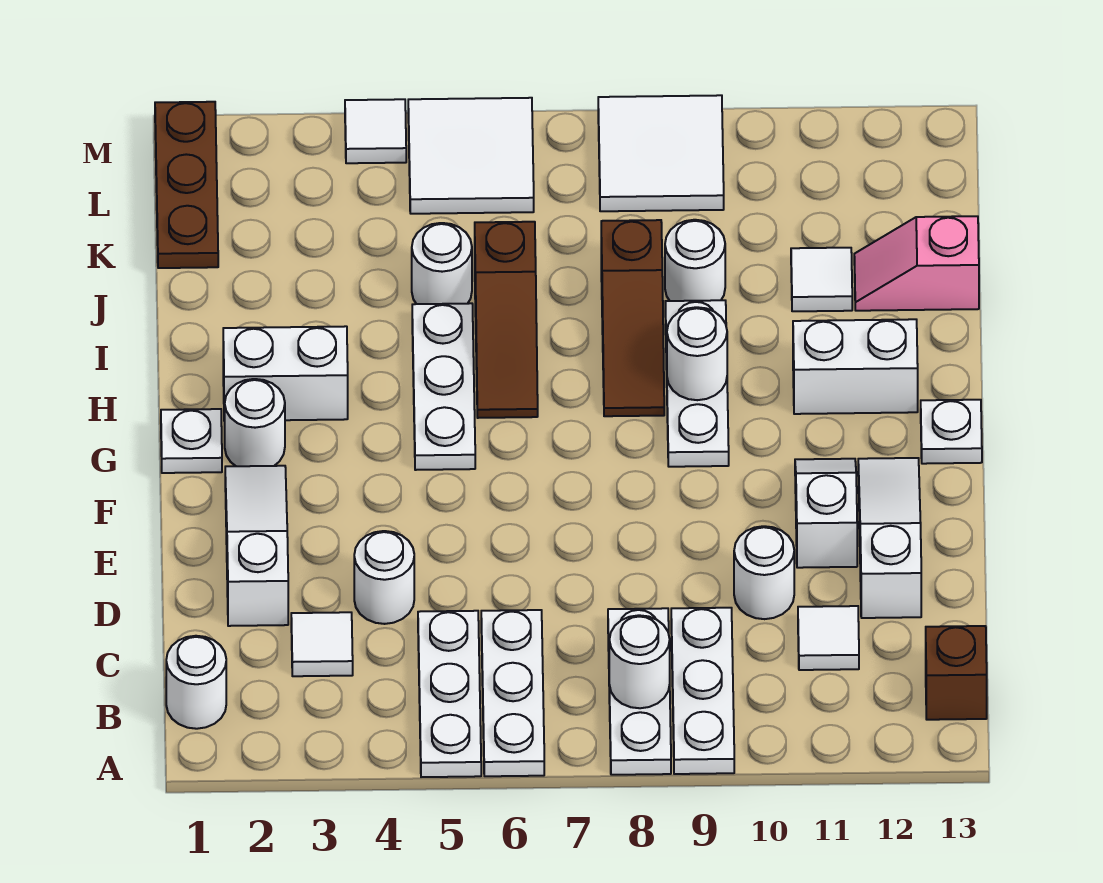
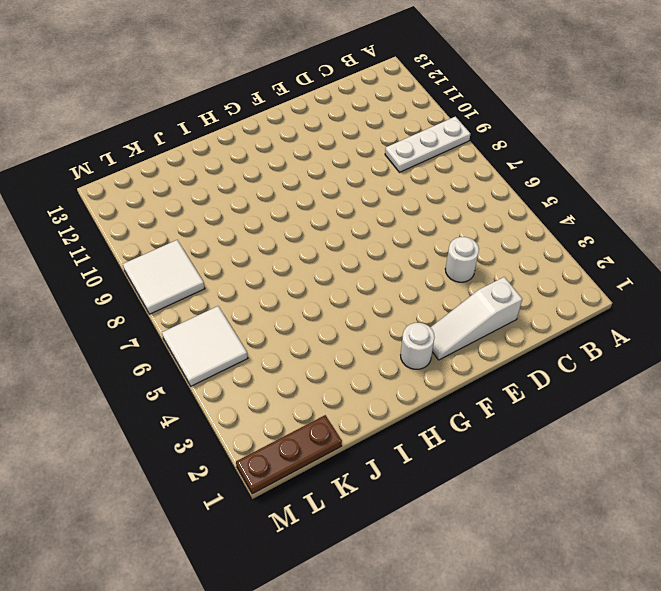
none -> white plate A5:C5 level 1
none -> white plate A6:C6 level 1
none -> white plate A8:C8 level 1
none -> white round brick B1 level 1

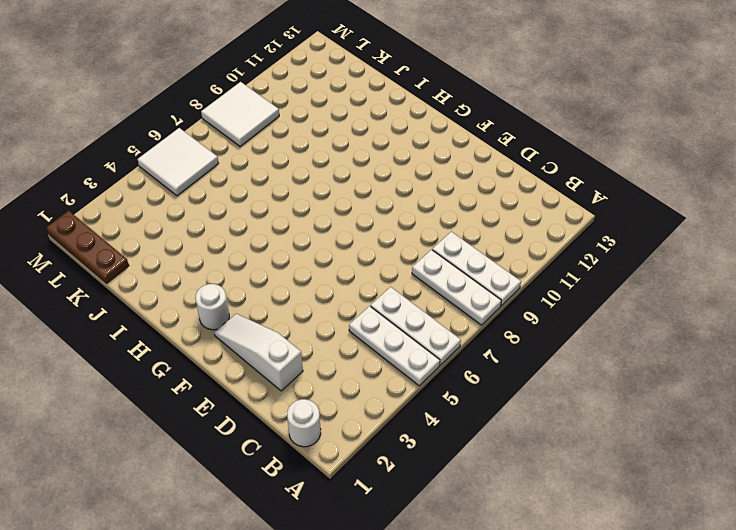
none -> brown brick B13 level 1
none -> white tile C3 level 1
none -> white tile C11 level 1
none -> white round brick D4 level 1

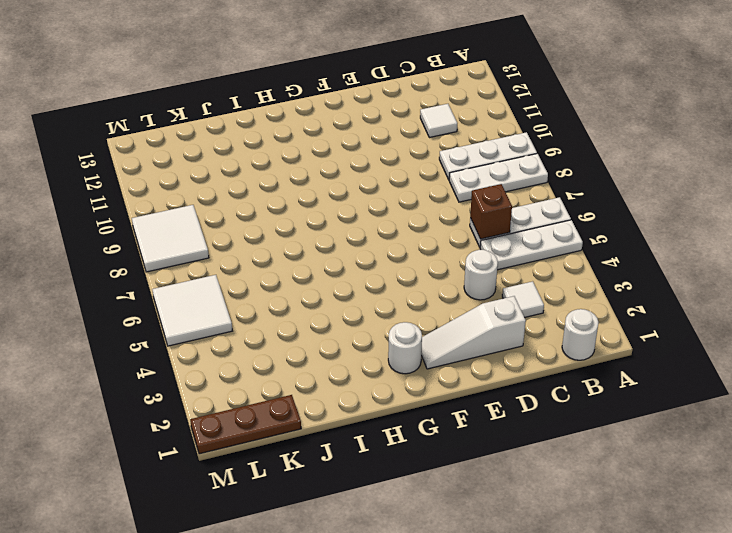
brown brick C6 level 2 -> brown brick B13 level 1
none -> white round brick D10 level 1
none -> white slope D12:F12 level 1 top D
none -> white slope E11:F11 level 1 top E
none -> white plate G1 level 1

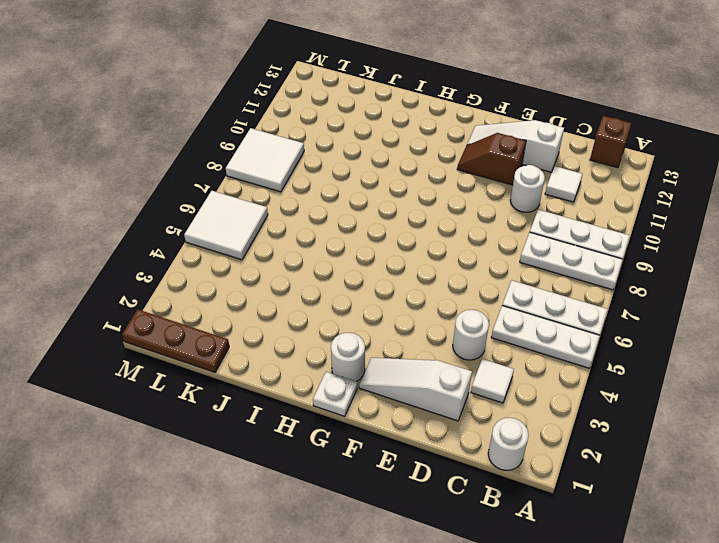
brown slope E11:F11 level 1 top E -> white slope E11:F11 level 1 top E
none -> white plate G5:I5 level 1
none -> white plate G9:I9 level 1
none -> white plate G13 level 1
none -> white brick H2:H3 level 1

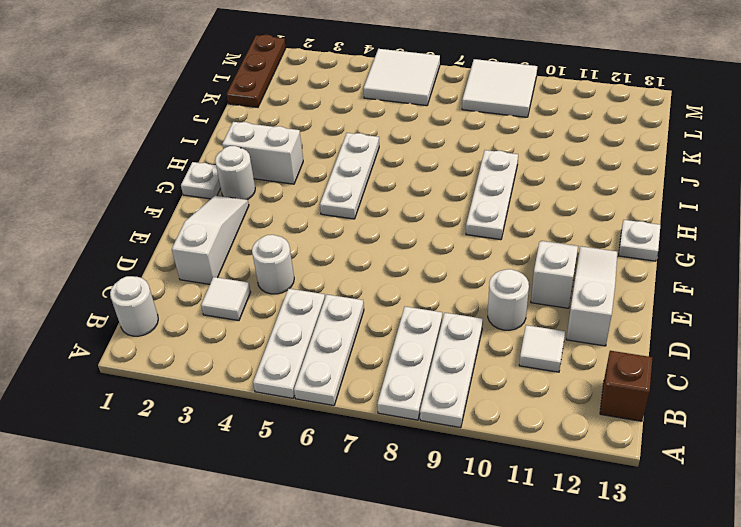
none -> brown slope H6:J6 level 1 top J
none -> brown slope H8:J8 level 1 top J
none -> white brick H11:H12 level 1
none -> white round brick J5 level 1

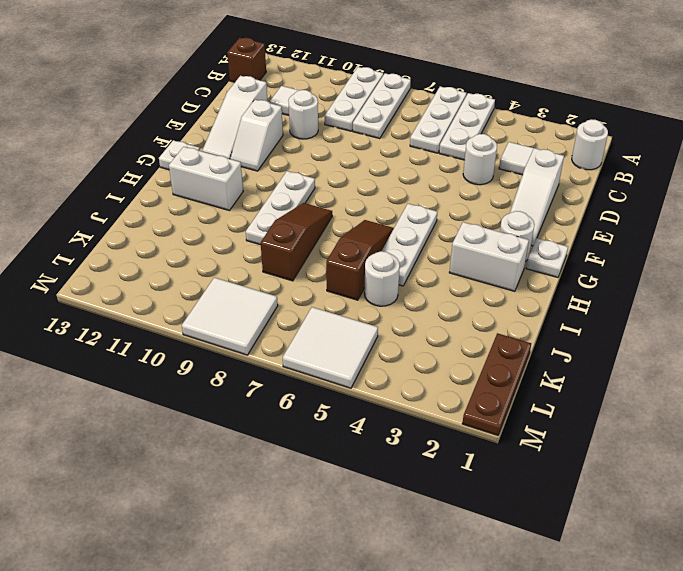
none -> white round brick J9 level 1
none -> white tile J11 level 1
none -> pink slope J12:J13 level 1 top 13
none -> white tile M4 level 1

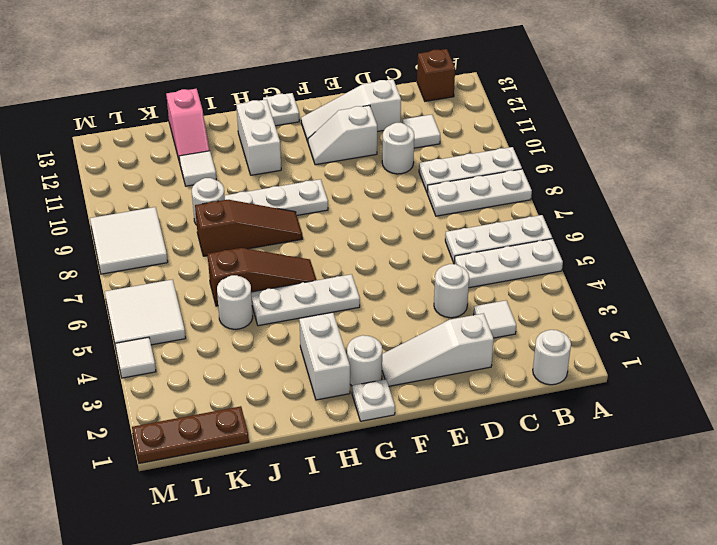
none -> white round brick B8 level 2
none -> white round brick H9 level 2

